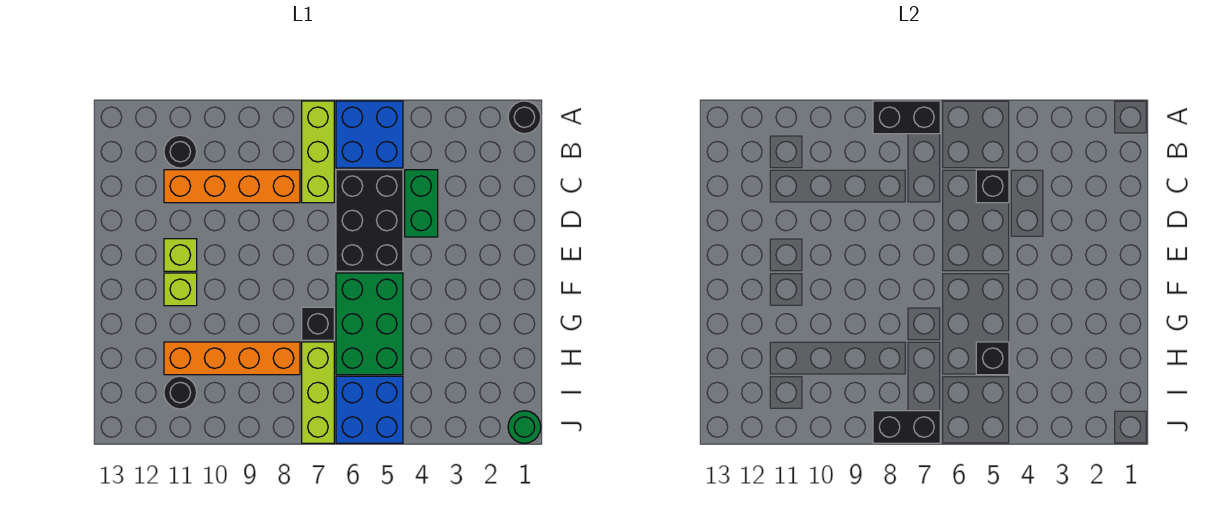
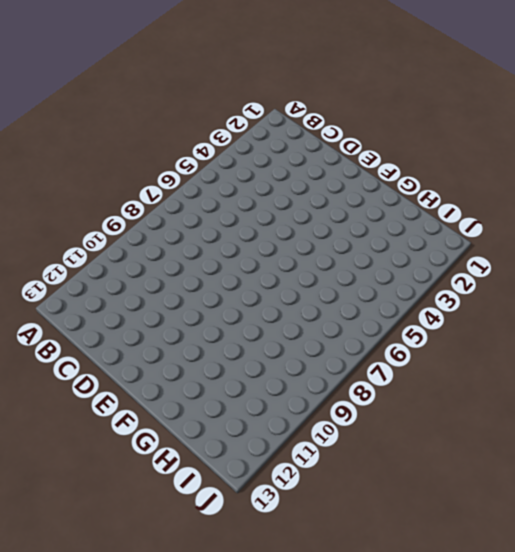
none -> black round brick A1 level 1
none -> blue brick A5:B6 level 1
none -> lime brick A7:C7 level 1

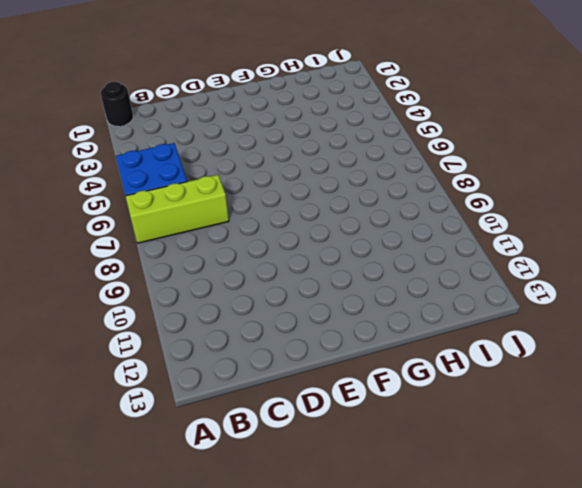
none -> black round brick B11 level 1
none -> green brick C4:D4 level 1
none -> black brick C5:E6 level 1

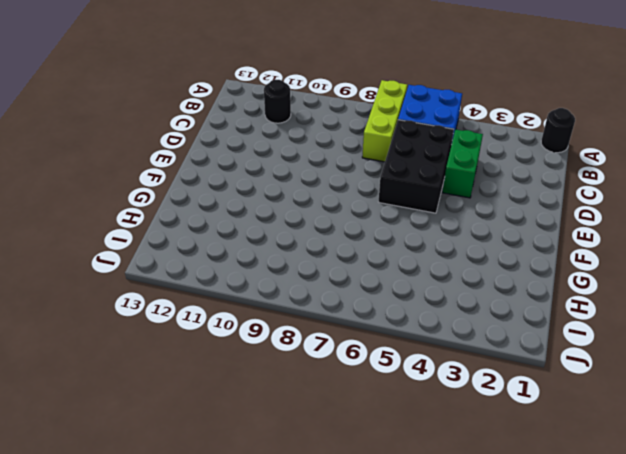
none -> orange brick C8:C11 level 1
none -> lime brick E11 level 1
none -> green brick F5:H6 level 1

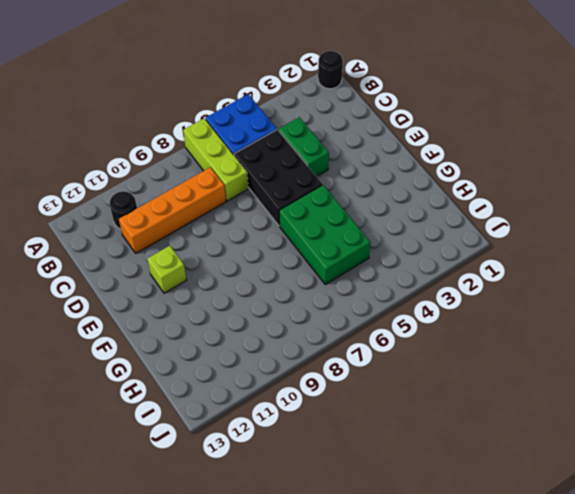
none -> lime brick F11 level 1
none -> black brick G7 level 1
none -> lime brick H7:J7 level 1

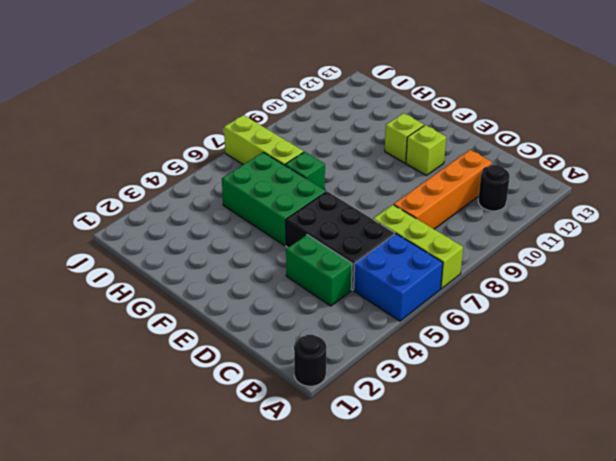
green brick G7 level 1 -> black brick G7 level 1
none -> orange brick H8:H11 level 1
none -> blue brick I5:J6 level 1
none -> black round brick I11 level 1

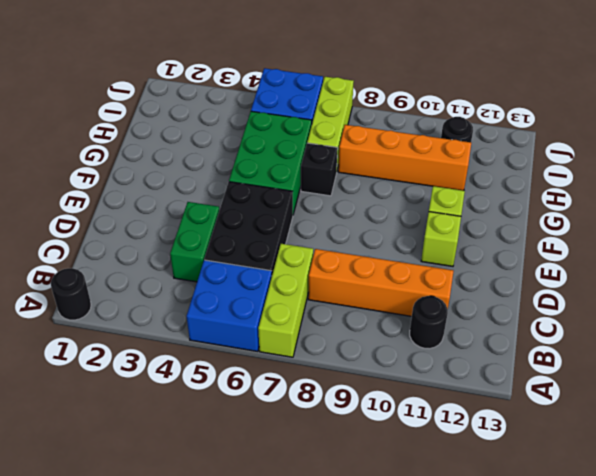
none -> green round brick J1 level 1
none -> black brick A7:A8 level 2
none -> black brick C5 level 2

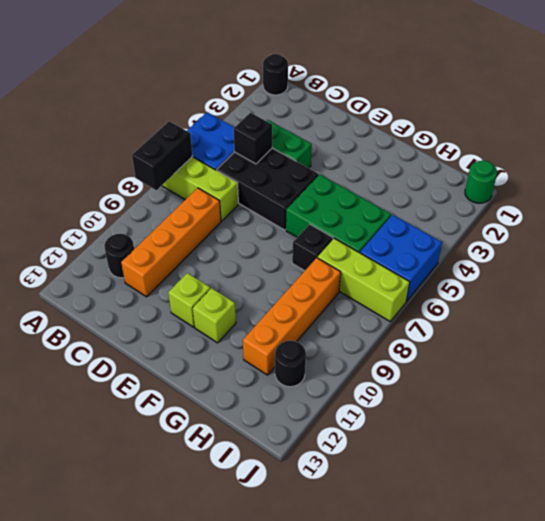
none -> black brick H5 level 2
none -> black brick J7:J8 level 2

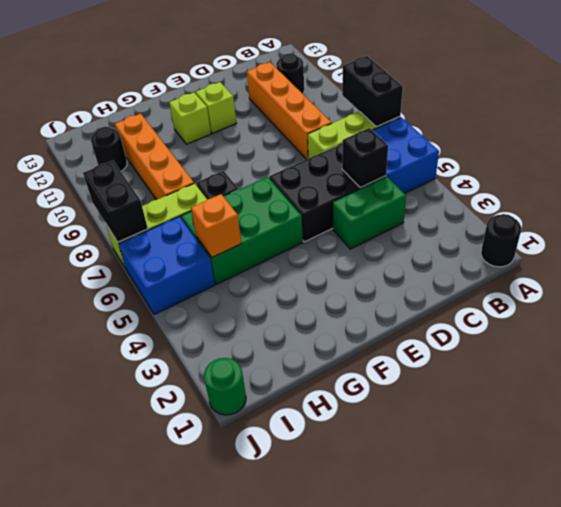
orange brick H5 level 2 -> black brick H5 level 2

